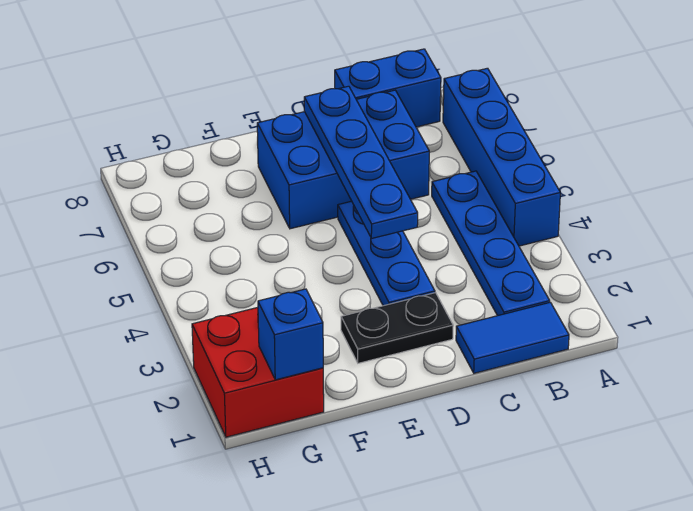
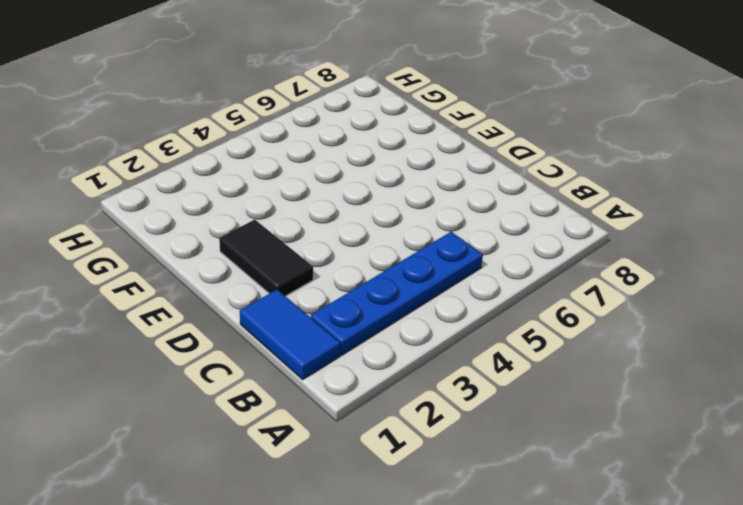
black tile D2:E2 level 1 -> black plate D2:E2 level 1
none -> blue brick A4:A7 level 1
none -> blue brick B8:C8 level 1

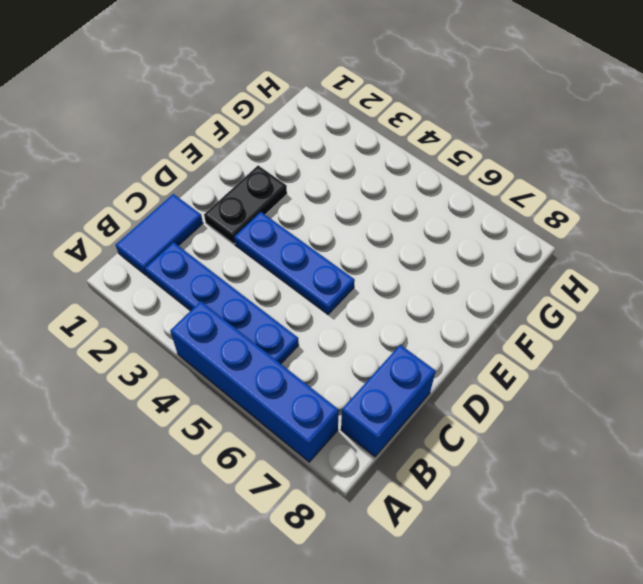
none -> blue brick C6:E7 level 1
none -> red brick G1:H2 level 1

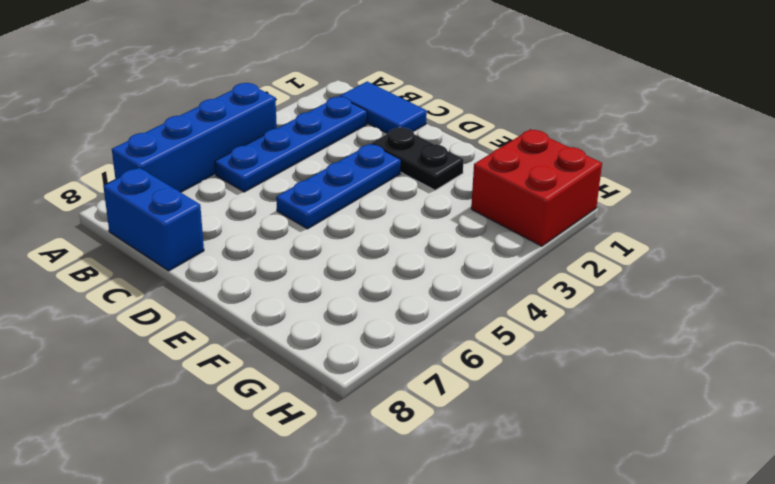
none -> blue brick C6:E7 level 1
none -> blue plate D4:D7 level 2

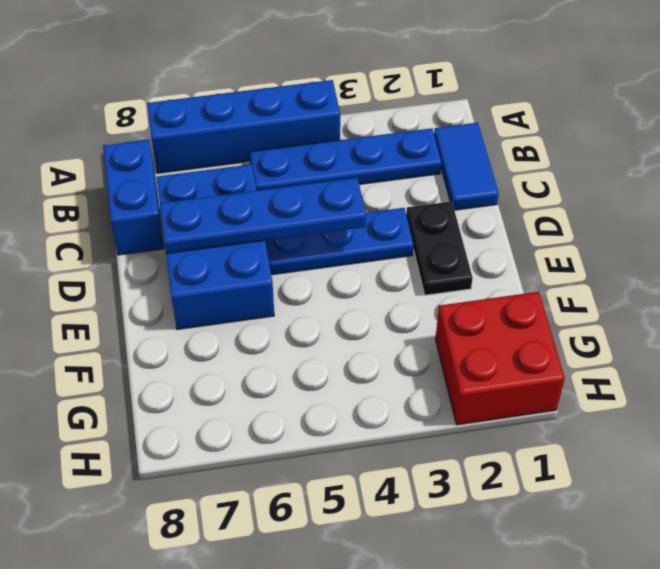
none -> blue brick G1 level 2

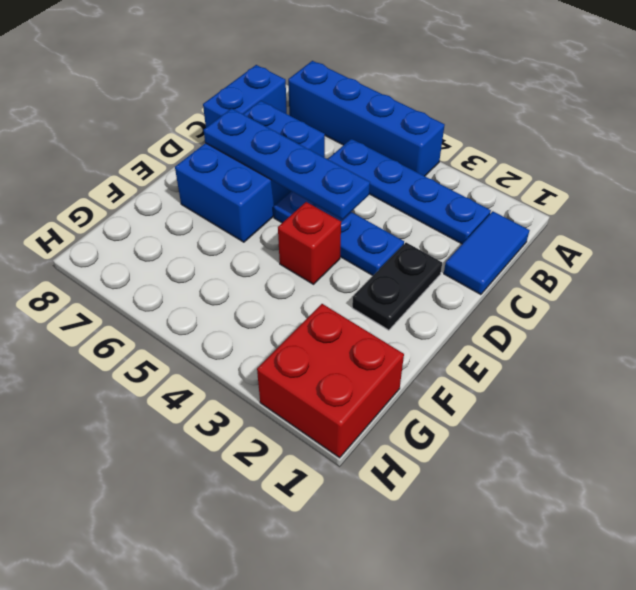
red brick E4 level 1 -> none
none -> blue brick G1 level 2

